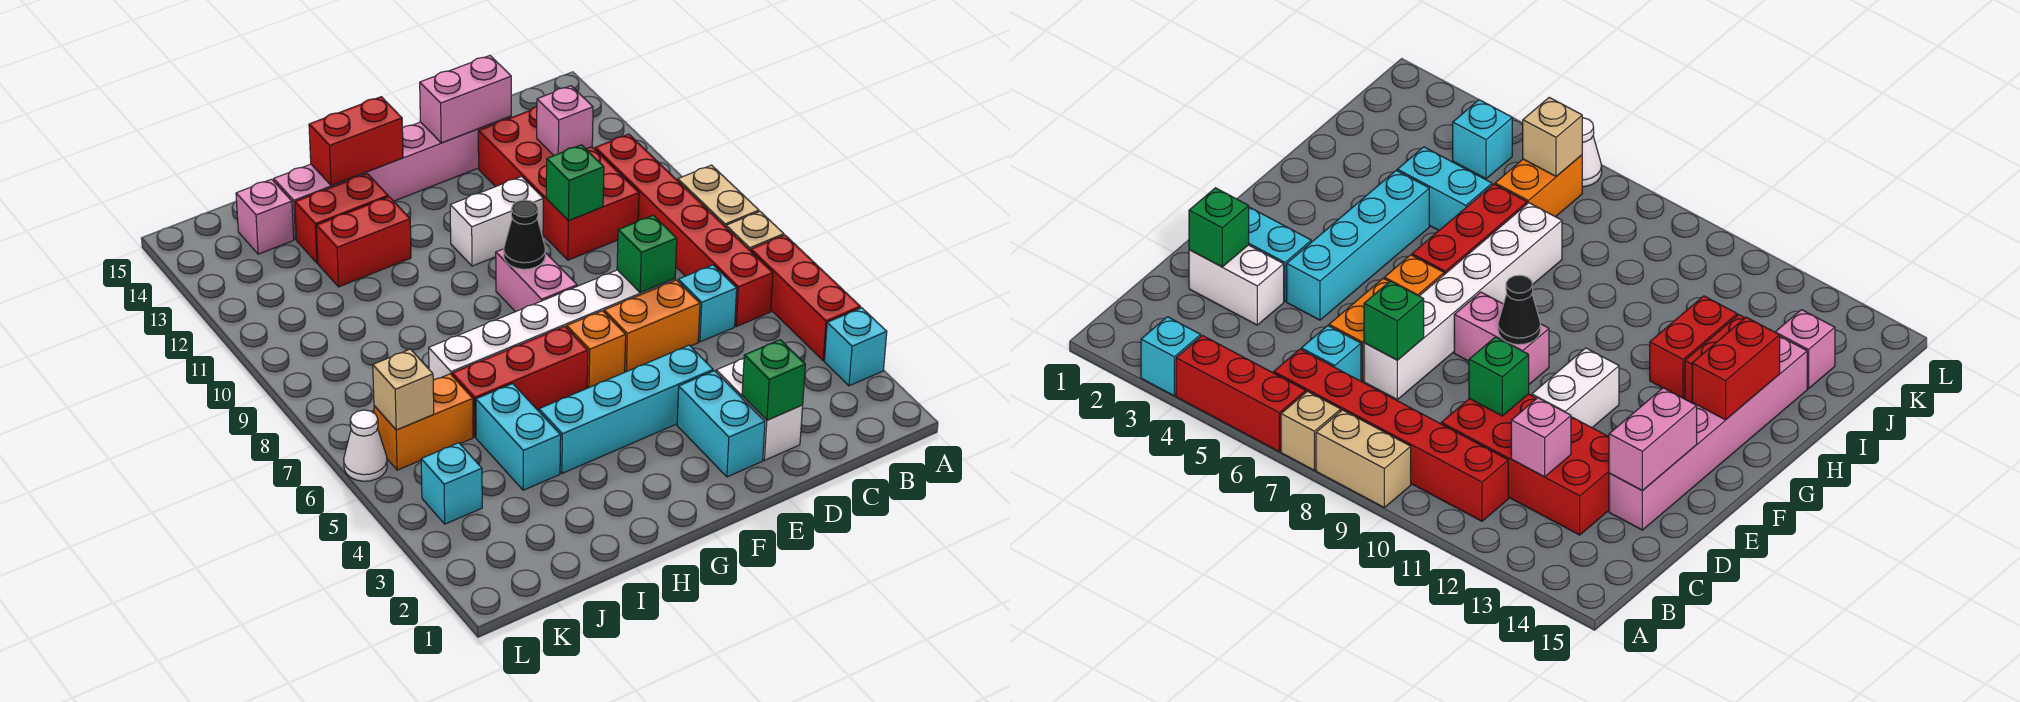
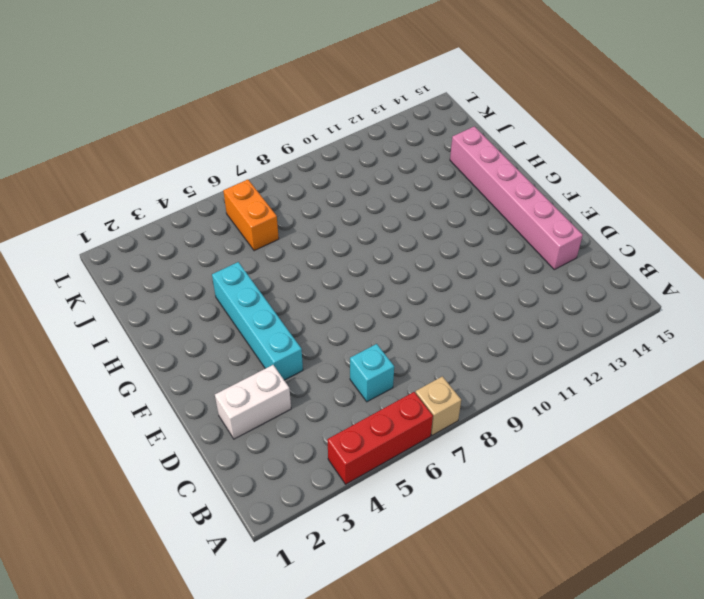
none -> cyan brick A3 level 1
none -> tan brick A8:A9 level 1
none -> red brick B6:B11 level 1
none -> red brick C10:D13 level 1

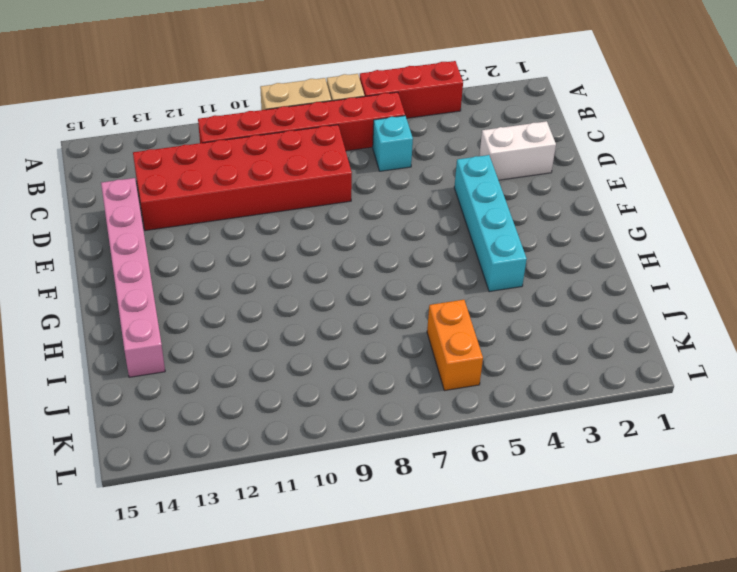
red brick C8:D13 level 1 -> red brick C10:D13 level 1
none -> cyan brick A3 level 1
none -> orange brick D6:E6 level 1
none -> white brick D7:I7 level 1
none -> cyan brick E2:E3 level 1

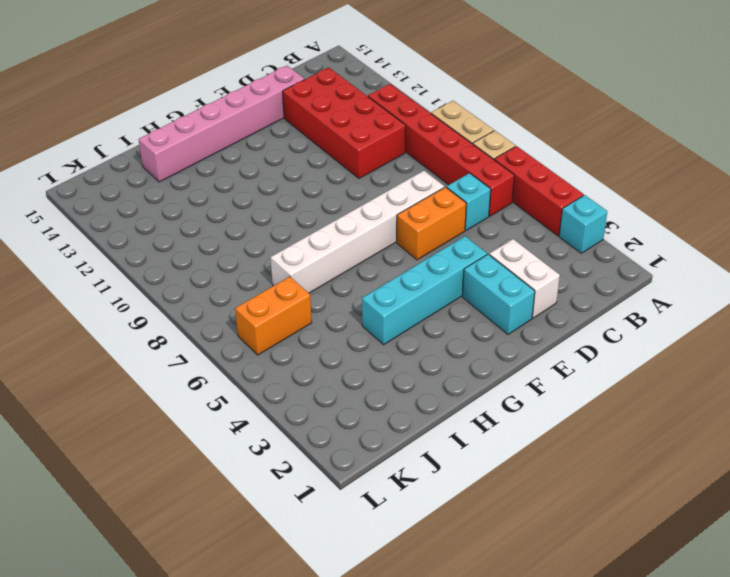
none -> white brick E11:F11 level 1
none -> orange brick F6 level 1
none -> pink brick F8:F9 level 1
none -> red brick G6:I6 level 1

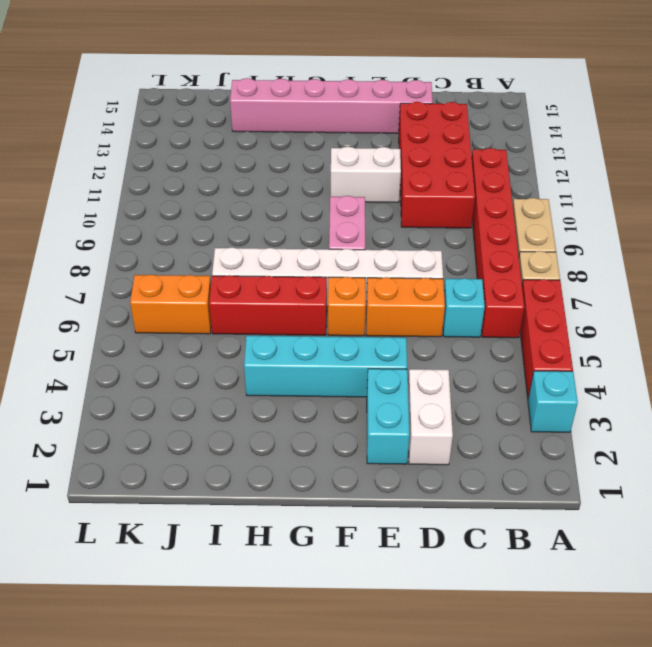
none -> red brick H12:I12 level 1
none -> red brick H13:I13 level 1
none -> cyan brick I4:I5 level 1
none -> pink brick J14 level 1

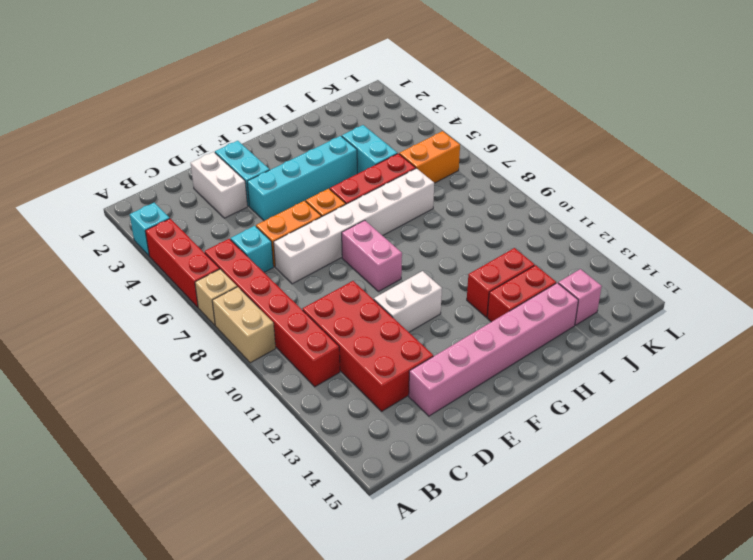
none -> cyan brick K4 level 1
none -> white cone L6 level 1
none -> pink brick C12 level 2
none -> green brick D2 level 2

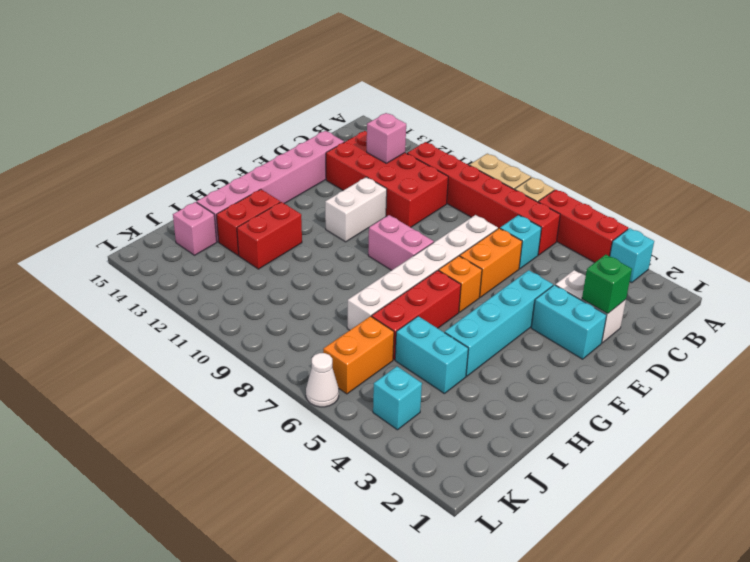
none -> green brick D7 level 2
none -> green brick D10 level 2
none -> pink brick D14:E14 level 2
none -> black cone F9 level 2

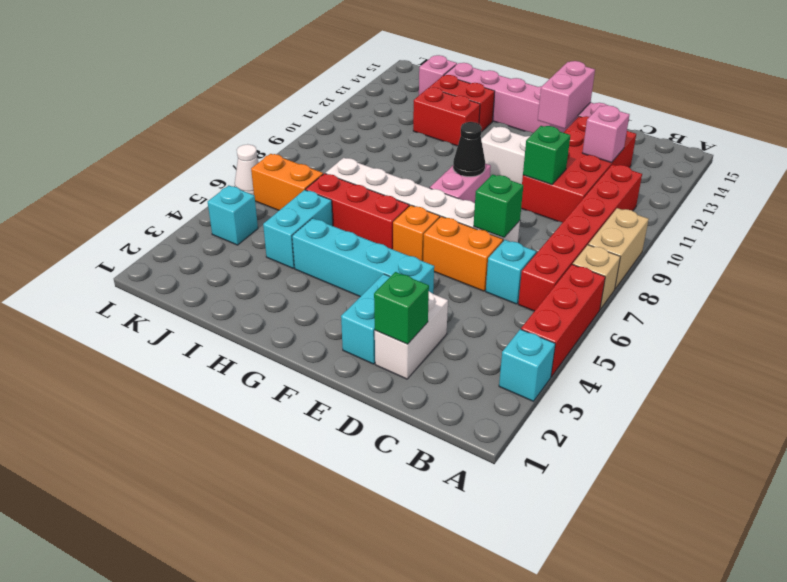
pink brick E13:E14 level 2 -> pink brick D14:E14 level 2
none -> red brick G14:H14 level 2
none -> tan brick K6 level 2

